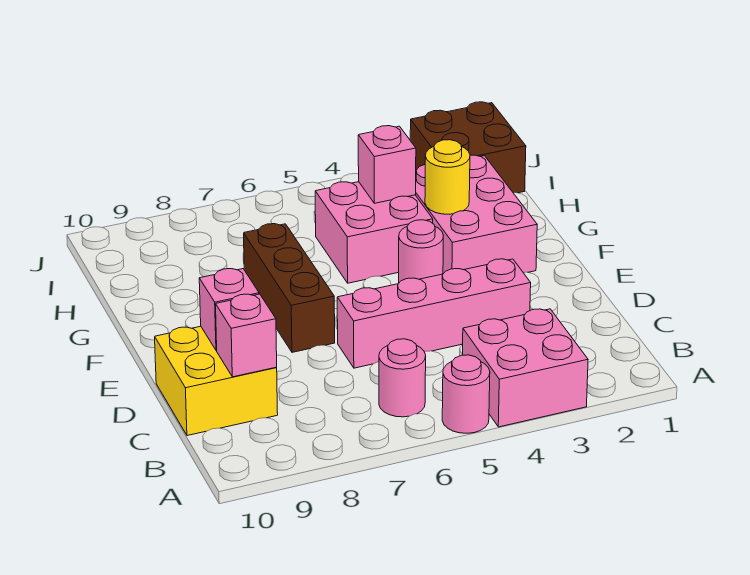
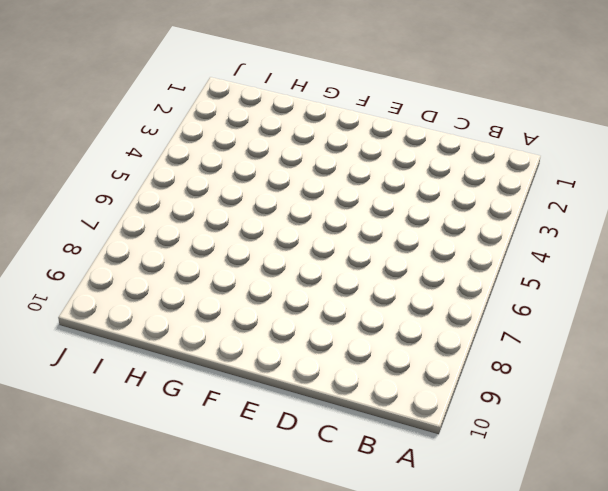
none -> pink brick A3:B4 level 1
none -> pink round brick A5 level 1
none -> pink round brick B6 level 1

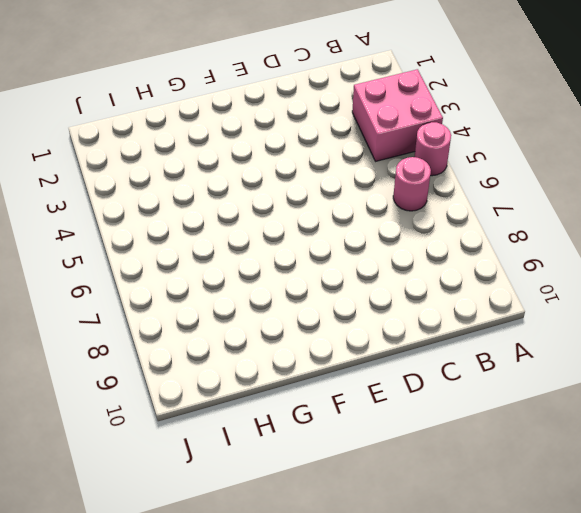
none -> yellow brick C9:D10 level 1
none -> pink brick D3:D6 level 1
none -> brown brick E7:G7 level 1

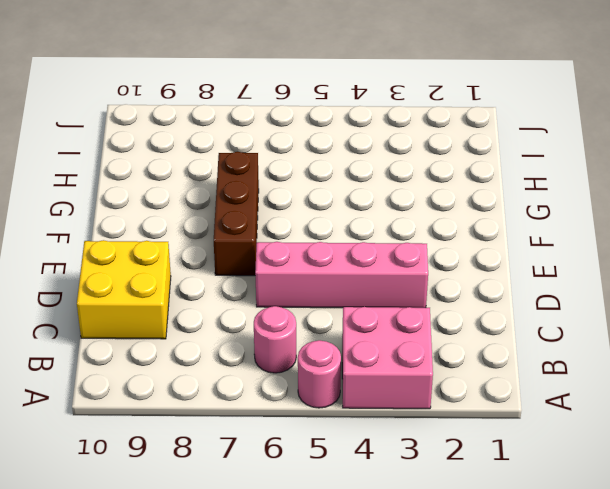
none -> pink brick F2:H3 level 1
none -> pink round brick F4 level 1
none -> pink brick G4:H5 level 1

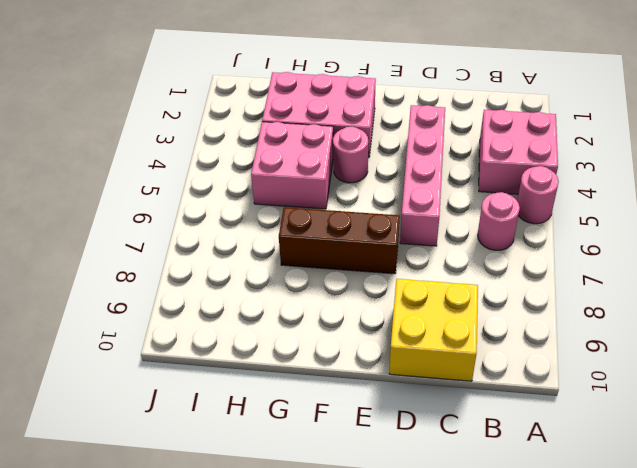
none -> brown brick I1:J2 level 1
none -> pink brick C9 level 2
none -> pink brick D9 level 2

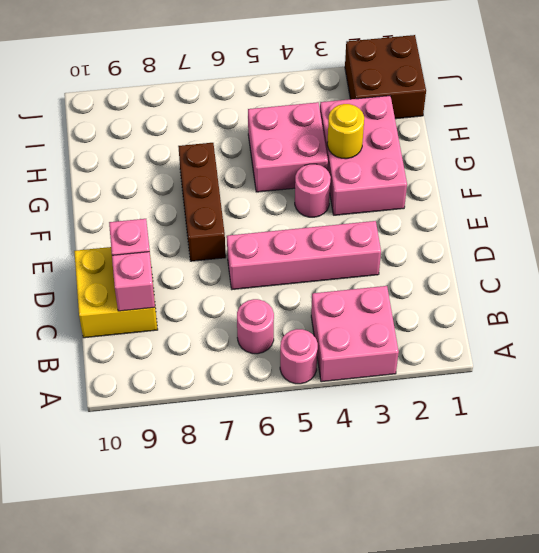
none -> pink brick H4 level 2

